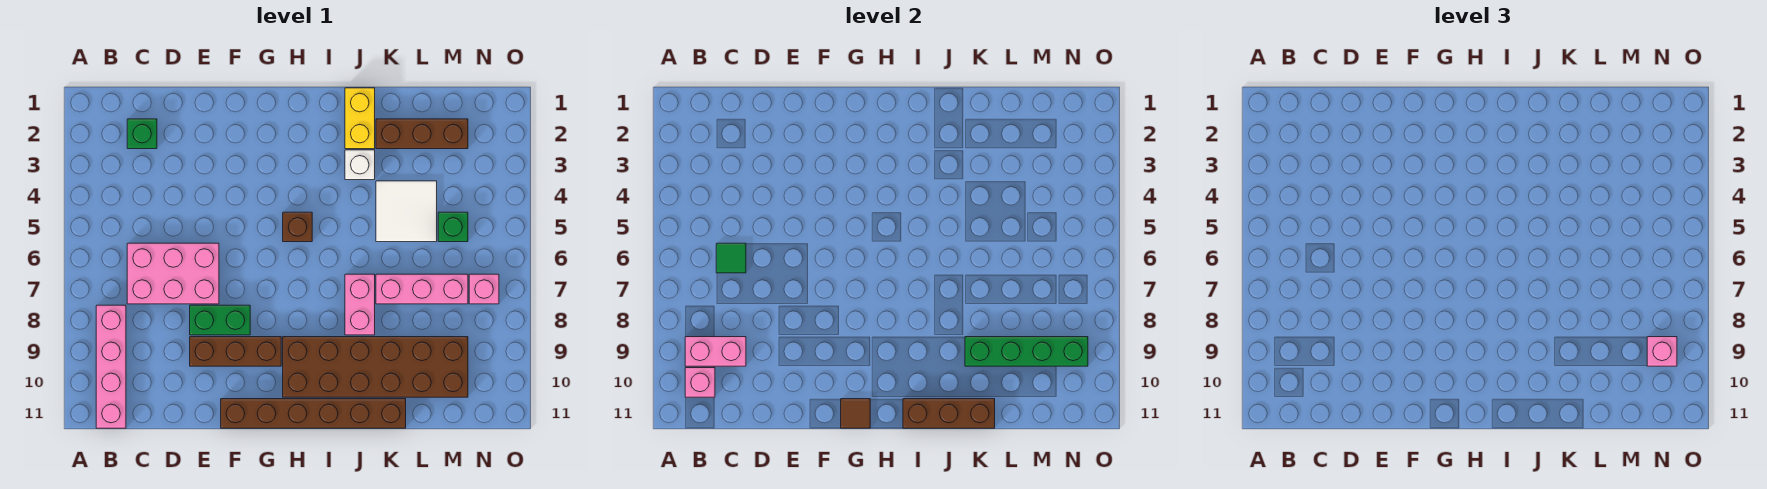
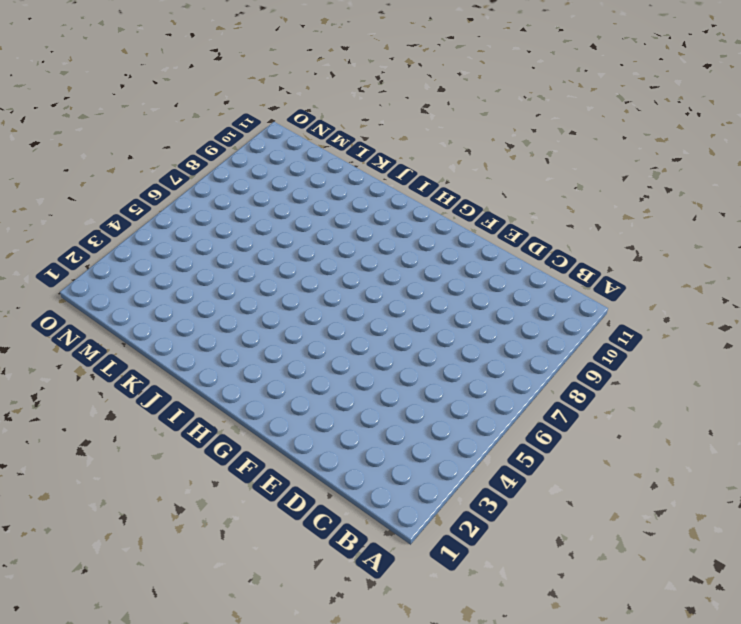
none -> pink brick B8:B11 level 1
none -> green brick C2 level 1
none -> pink brick C6:E7 level 1

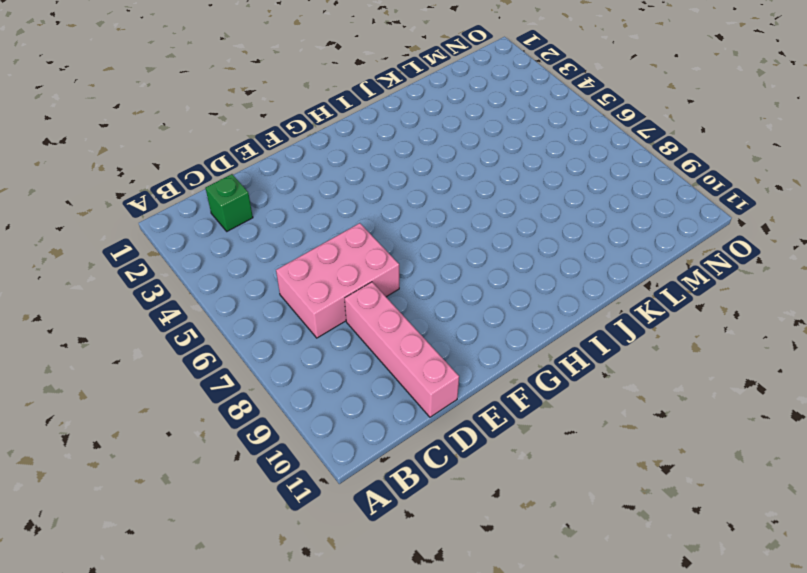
pink brick D8:D11 level 1 -> pink brick B8:B11 level 1
none -> green brick E8:F8 level 1
none -> brown brick E9:G9 level 1
none -> brown brick F11:K11 level 1

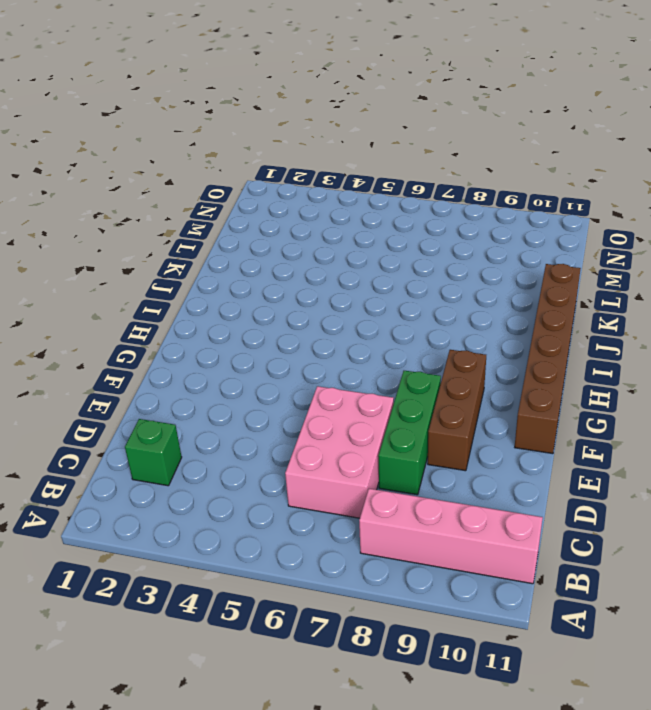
green brick D8:F8 level 1 -> green brick E8:F8 level 1
none -> brown brick H5 level 1
none -> brown brick H9:M10 level 1
none -> yellow brick J1:J2 level 1

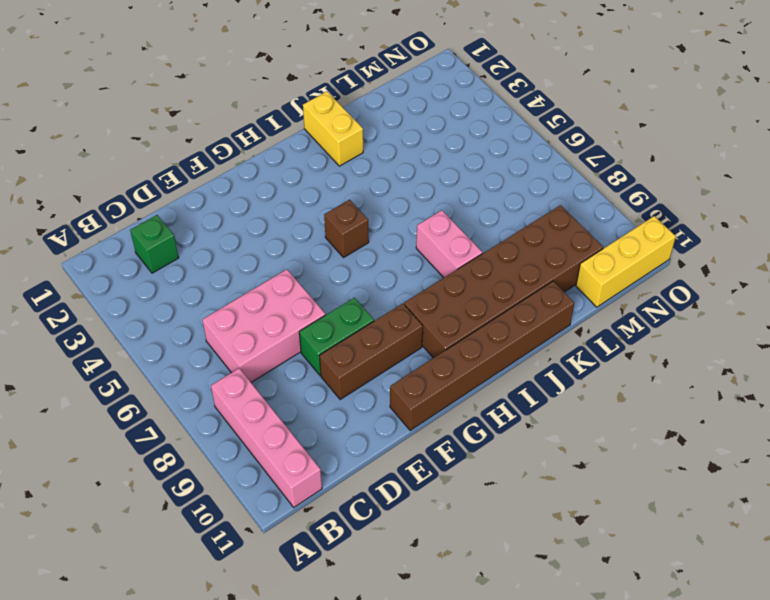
yellow brick M11:O11 level 1 -> none
none -> white brick J3 level 1
none -> brown brick K2:M2 level 1
none -> white tile K4:L5 level 1

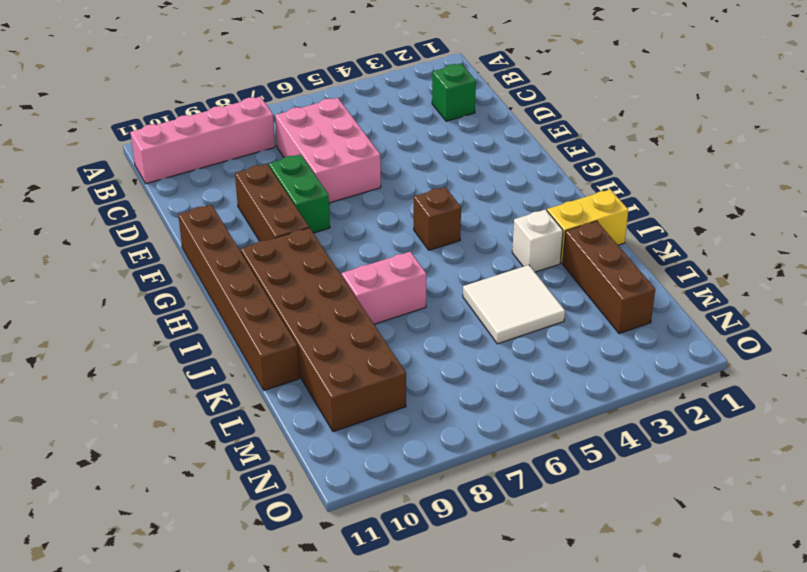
none -> pink brick K7:M7 level 1
none -> green brick M5 level 1
none -> pink brick N7 level 1

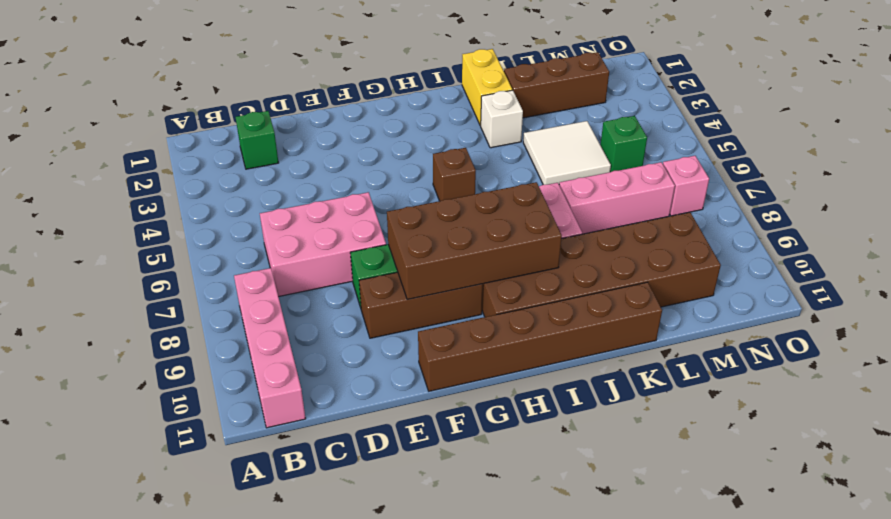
brown brick F8:I9 level 2 -> none
none -> pink brick B9:C9 level 2
none -> pink brick B10 level 2
none -> green tile C6 level 2

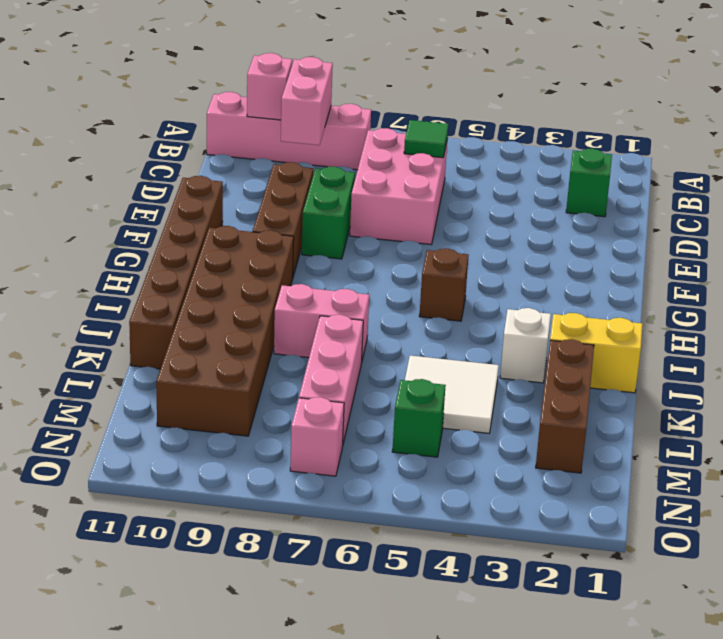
none -> brown tile G11 level 2
none -> brown brick I11:K11 level 2
none -> green brick K9:N9 level 2

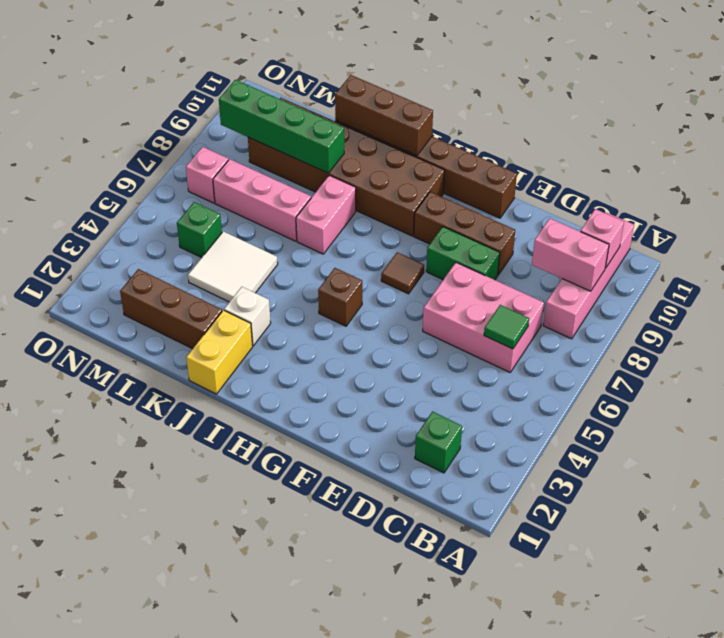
brown tile G7 level 1 -> brown tile G11 level 2
none -> pink brick N9 level 3

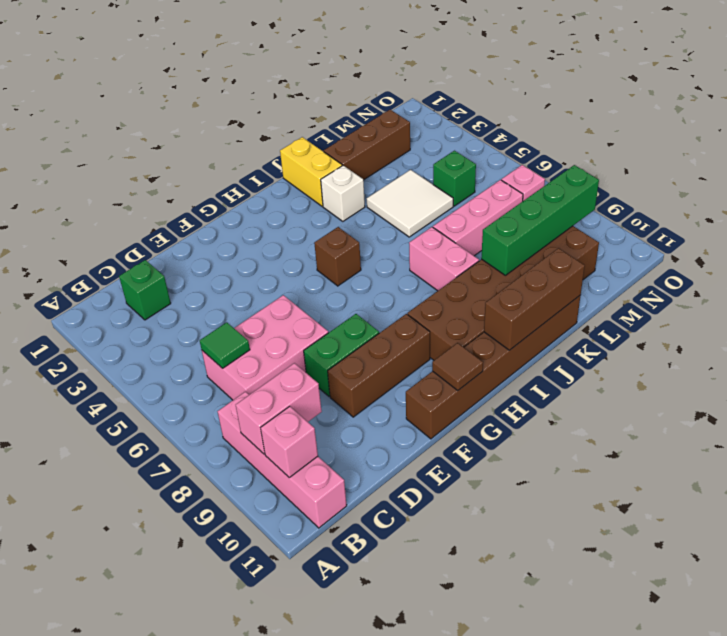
none -> pink brick N9 level 3

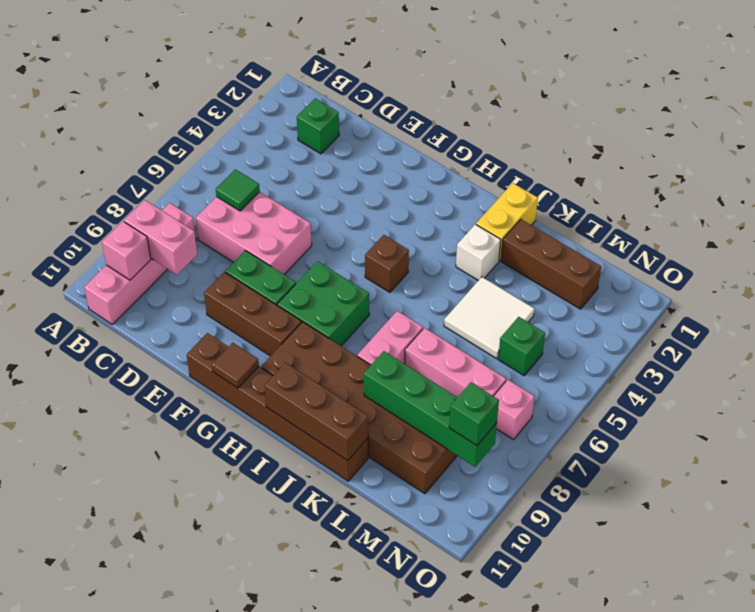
green brick G7:H8 level 1 -> none
green brick N9 level 3 -> pink brick N9 level 3

